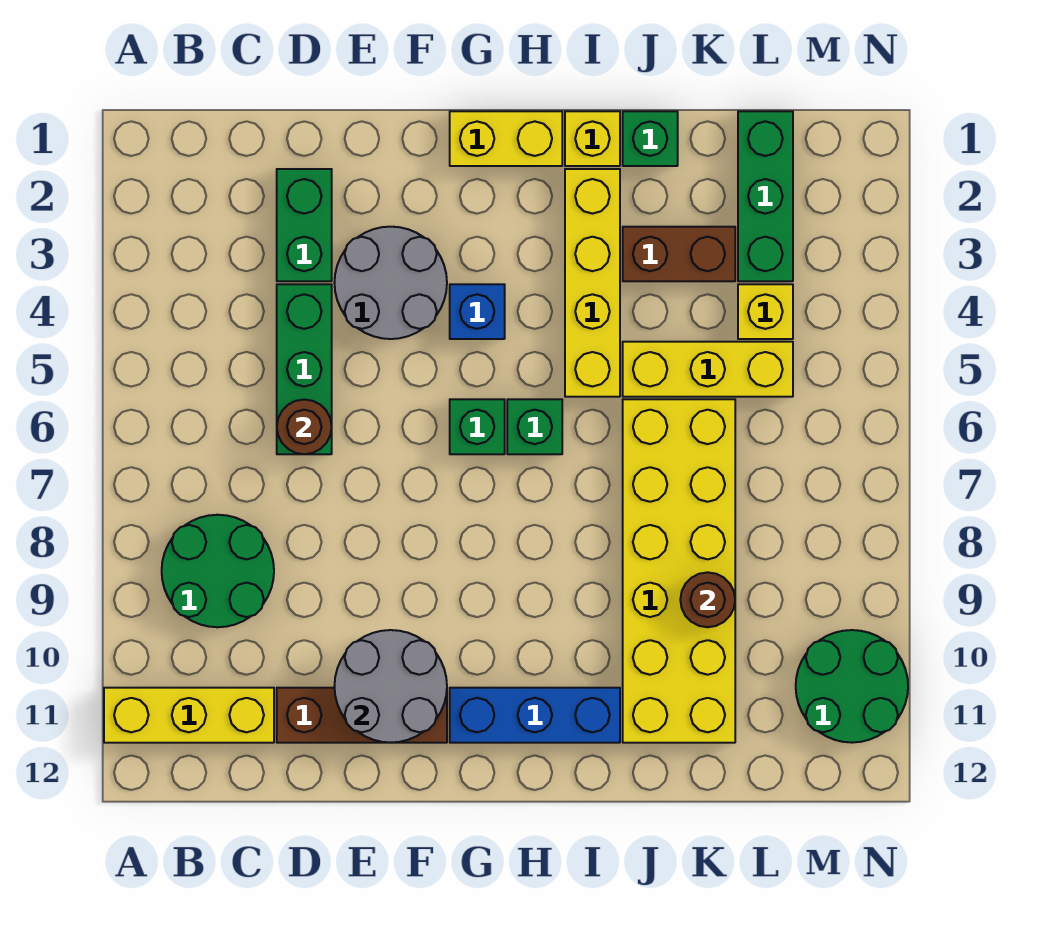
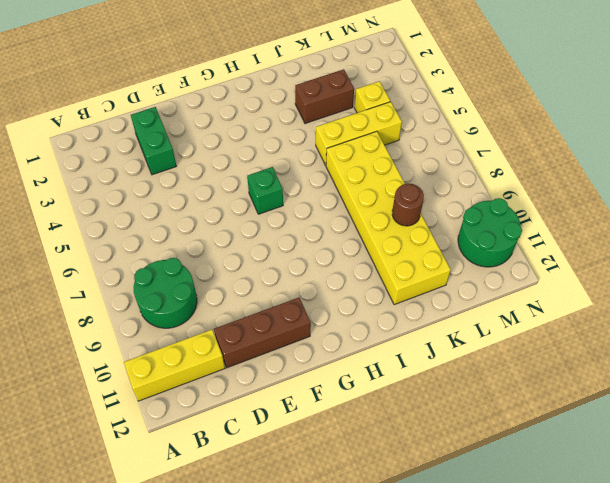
none -> green brick D4:D6 level 1
none -> grey round brick E3:F4 level 1
none -> yellow brick G1:H1 level 1

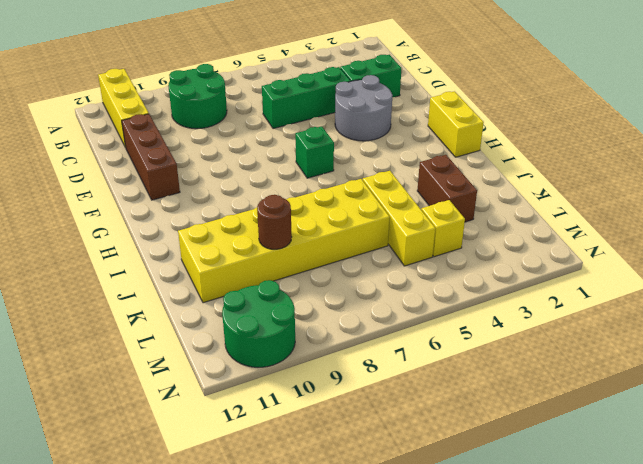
none -> blue brick G4 level 1
none -> blue brick G11:I11 level 1
none -> green brick H6 level 1

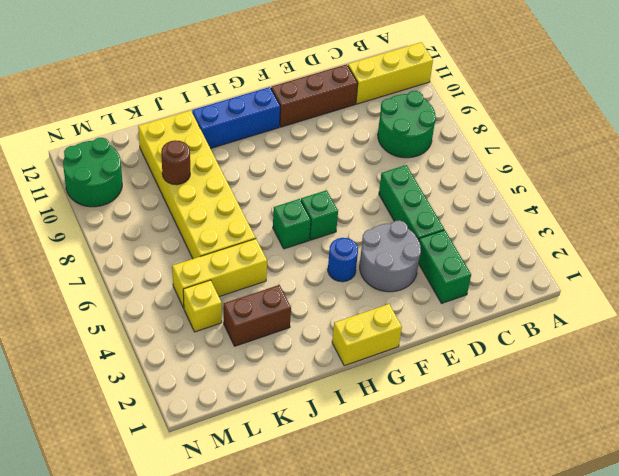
blue round brick G4 level 1 -> blue brick G4 level 1
none -> yellow brick I1 level 1
none -> yellow brick I2:I5 level 1
none -> green brick J1 level 1

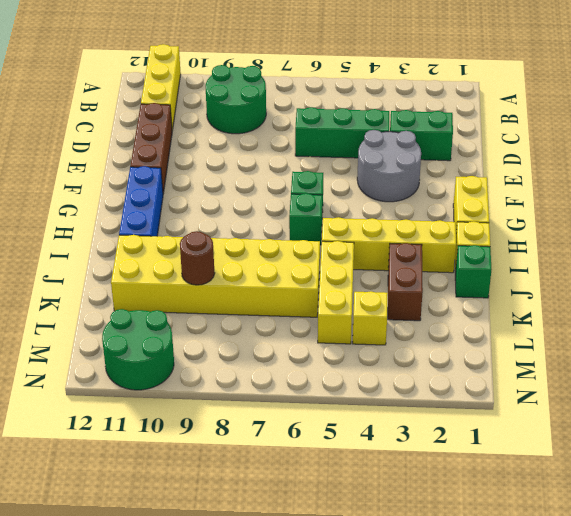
none -> blue brick G4 level 1
none -> green brick L1:L3 level 1
none -> brown round brick D6 level 2

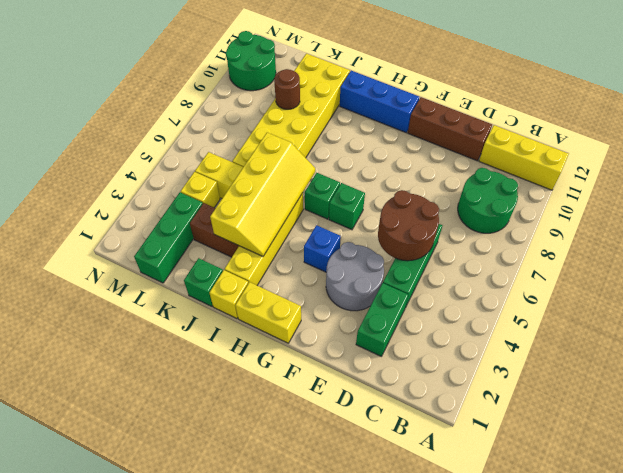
brown round brick D5:E6 level 2 -> brown round brick D6 level 2
yellow slope I3:J6 level 2 top J -> none
none -> grey round brick E10:F11 level 2

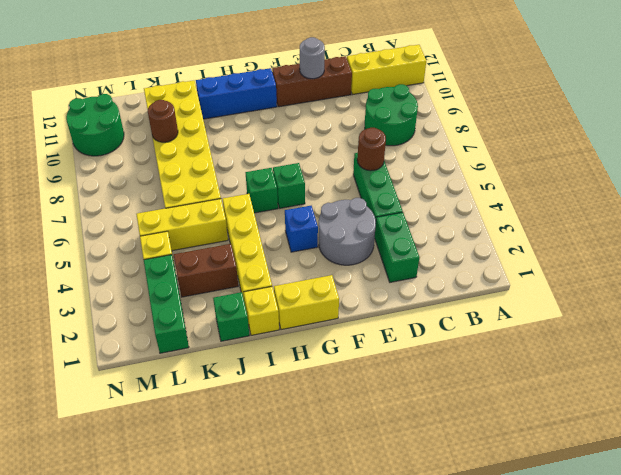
grey round brick E11 level 2 -> grey round brick E10:F11 level 2

